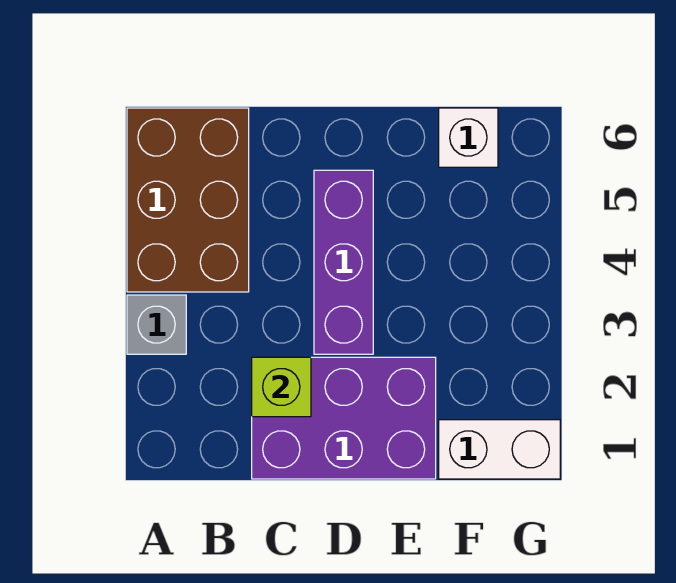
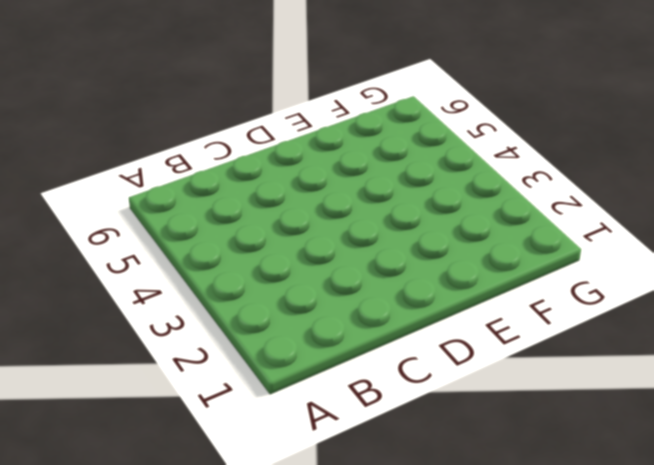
none -> grey brick A3 level 1
none -> brown brick A4:B6 level 1

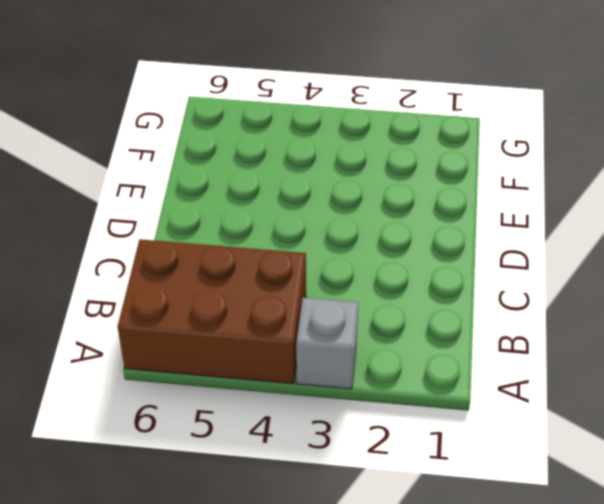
none -> purple brick C1:E2 level 1
none -> purple brick D3:D5 level 1

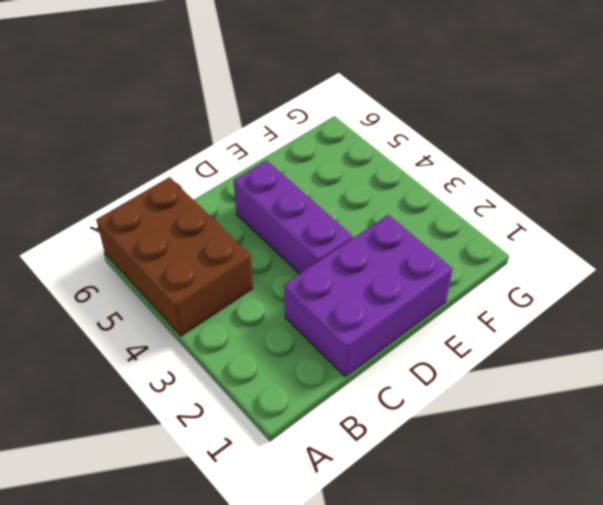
none -> grey brick A3 level 1
none -> white brick F1:G1 level 1

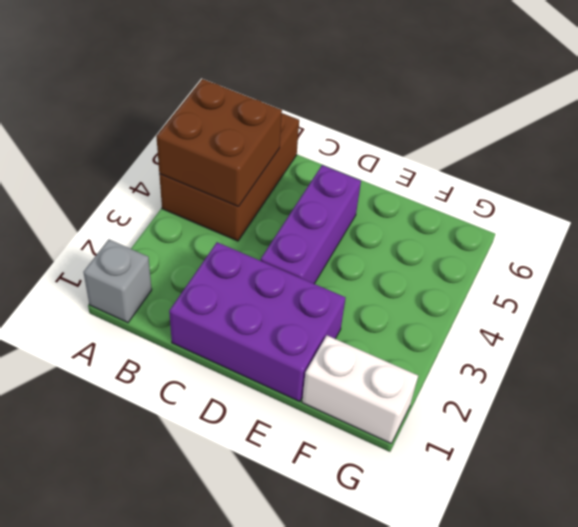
grey brick A1 level 1 -> grey brick A3 level 1
brown brick A4:B5 level 2 -> none
none -> white brick F6 level 1
none -> lime brick C2 level 2

